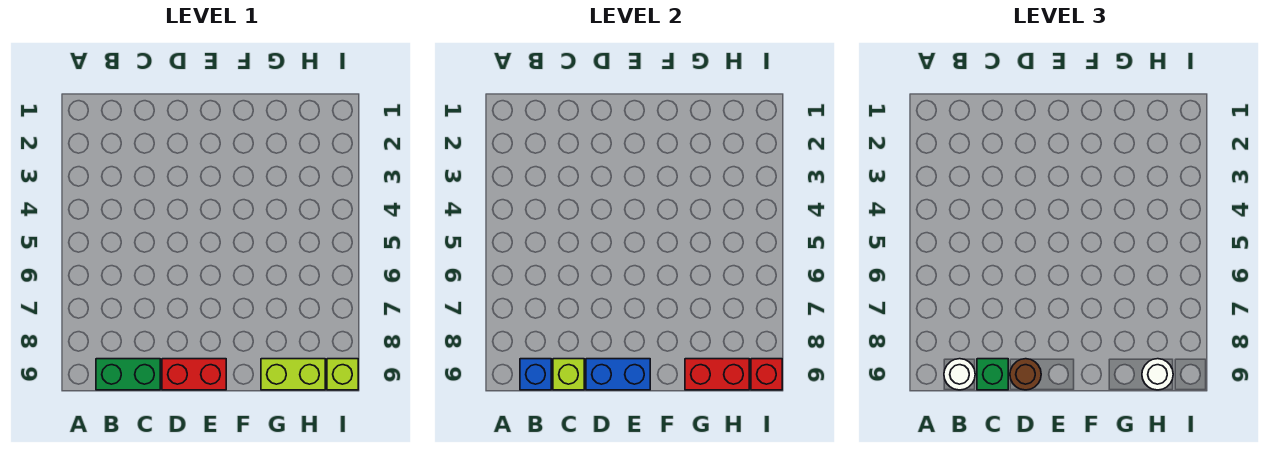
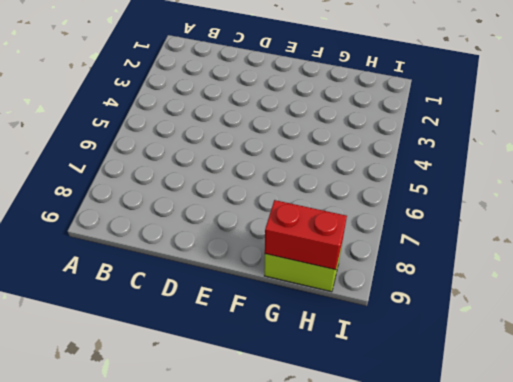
none -> green brick B9:C9 level 1
none -> red brick D9:E9 level 1
none -> lime brick I9 level 1

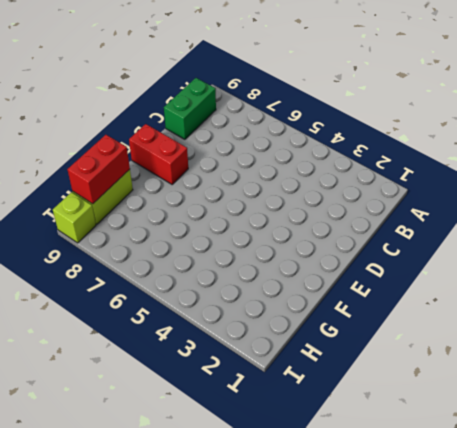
red brick E8:E9 level 1 -> red brick D9:E9 level 1
none -> blue brick B9 level 2
none -> lime brick C9 level 2
none -> blue brick D9:E9 level 2

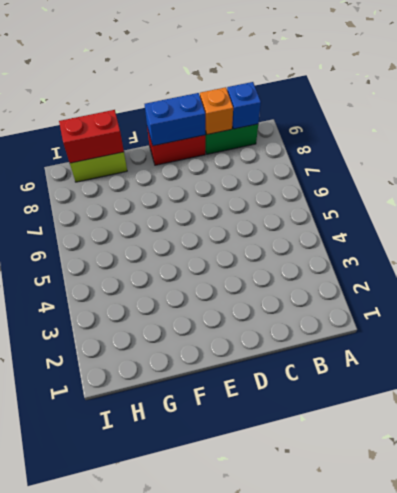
orange brick C9 level 2 -> lime brick C9 level 2
none -> lime brick I9 level 1
none -> red brick I9 level 2
none -> white round brick B9 level 3

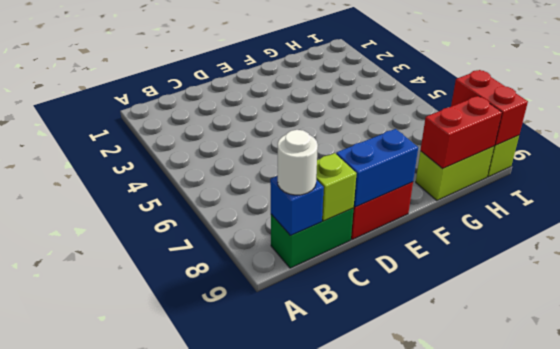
red brick I8:I9 level 2 -> red brick I9 level 2
none -> green brick C9 level 3
none -> brown round brick D9 level 3
none -> white round brick H9 level 3

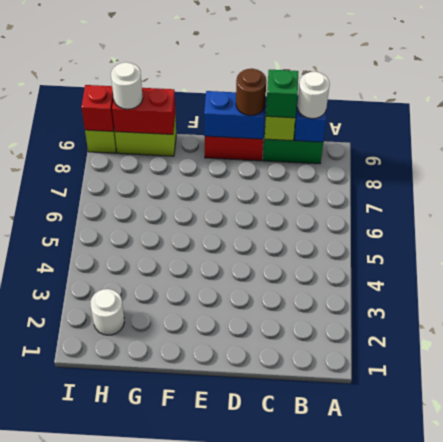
white round brick H2 level 1 -> none

